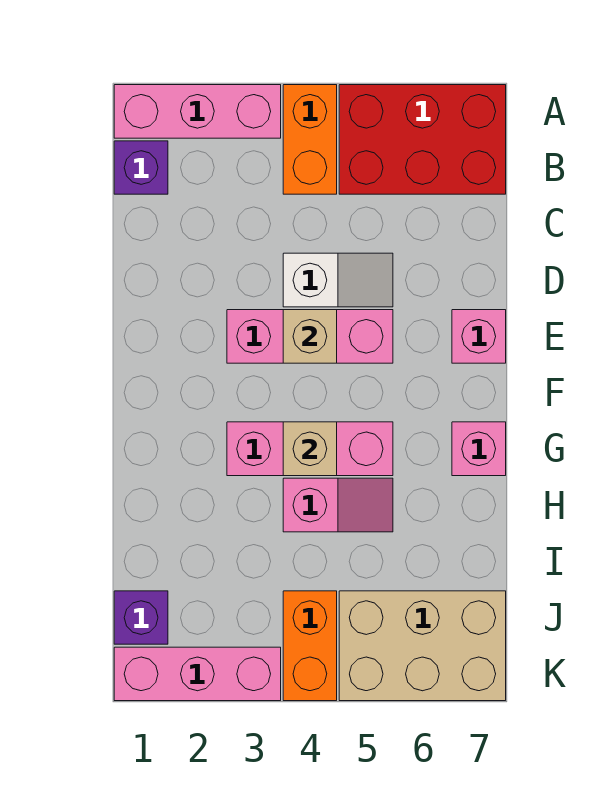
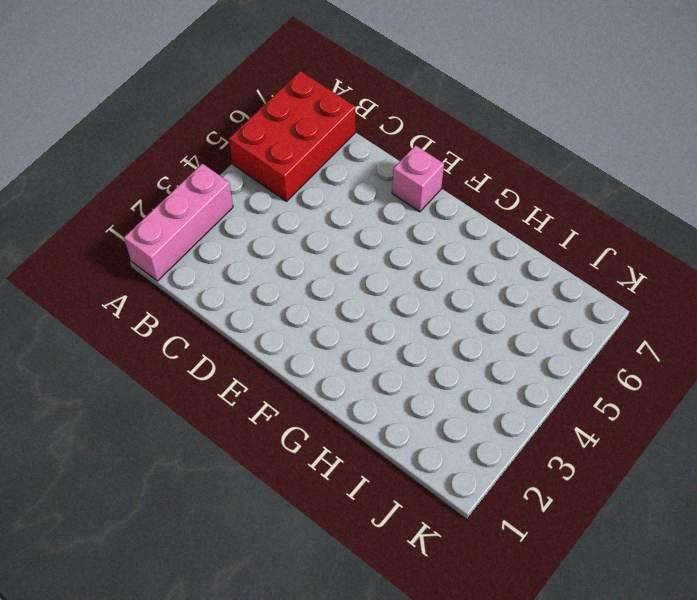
none -> orange brick A4:B4 level 1
none -> purple brick B1 level 1
none -> white slope D4:D5 level 1 top 4

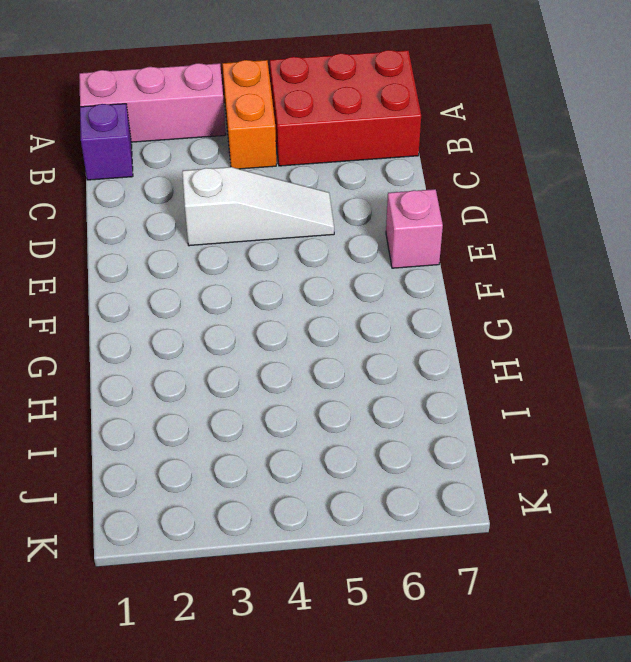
white slope D3:D5 level 1 top 3 -> white slope D4:D5 level 1 top 4
none -> pink brick E3:E5 level 1
none -> pink brick G3:G5 level 1
none -> pink brick G7 level 1

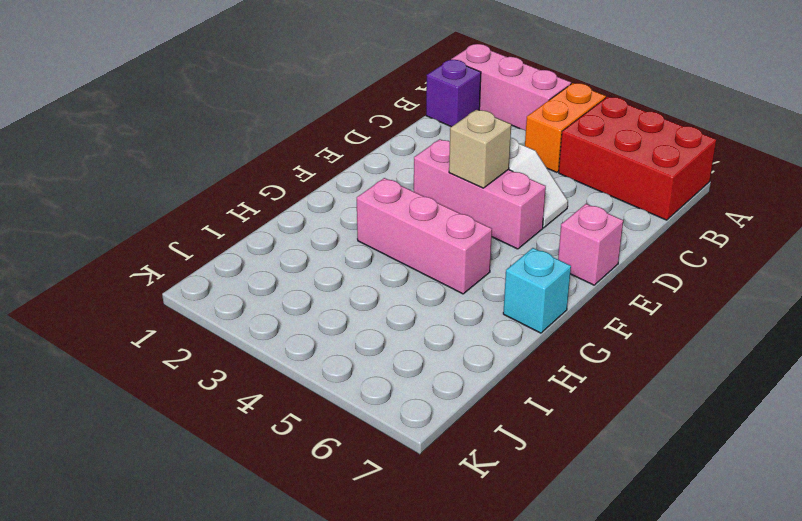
cyan brick G7 level 1 -> pink brick G7 level 1
none -> pink slope H4:H5 level 1 top 4
none -> purple brick J1 level 1
none -> orange brick J4:K4 level 1

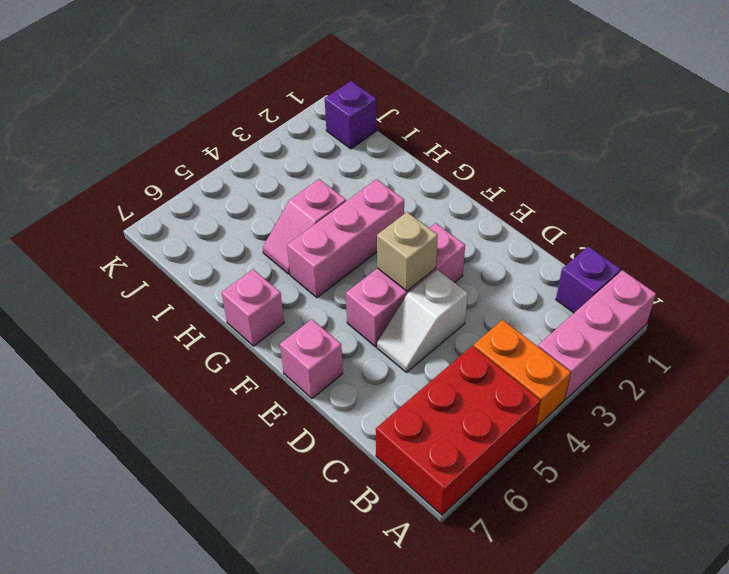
none -> orange brick J4:K4 level 1
none -> tan brick J5:K7 level 1
none -> pink brick K1:K3 level 1

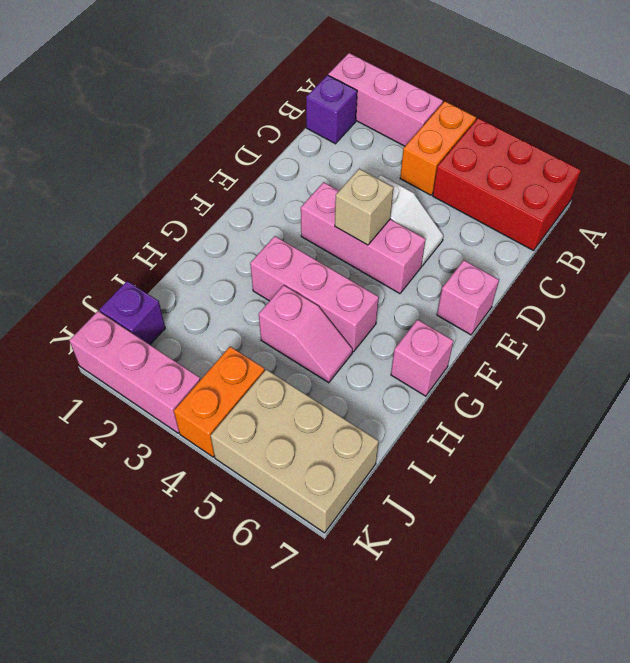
none -> tan brick G4 level 2

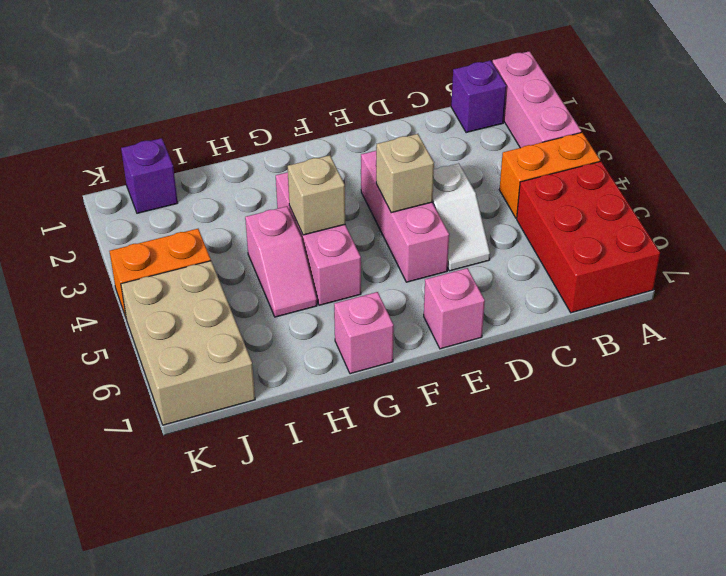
none -> pink brick K1:K3 level 1

